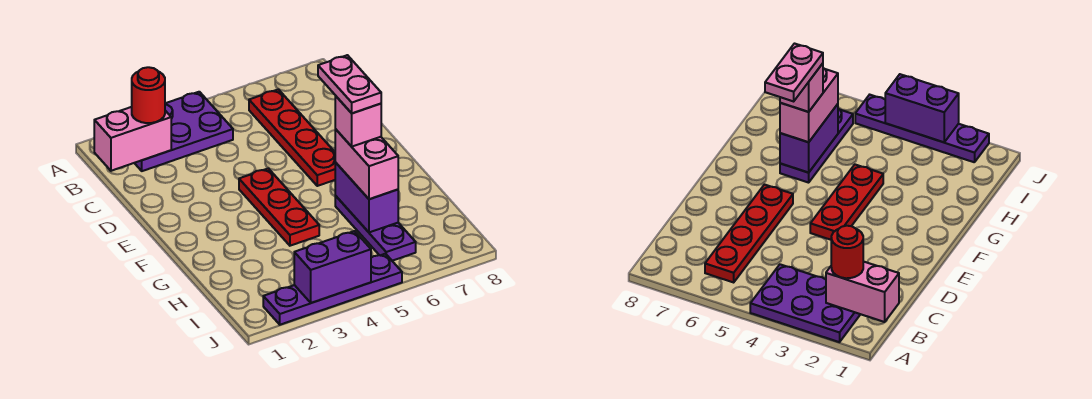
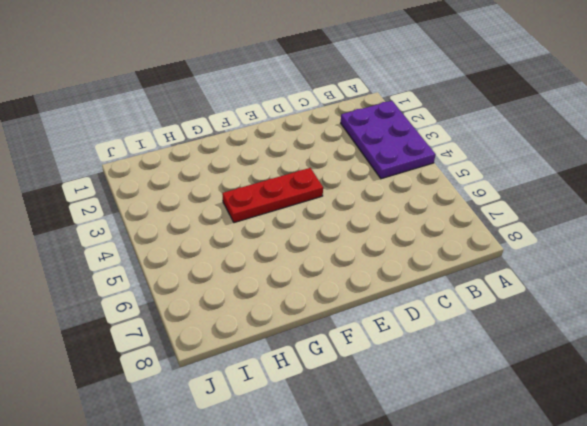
none -> red plate B6:E6 level 1
none -> purple plate G6:I6 level 1
none -> purple plate J2:J5 level 1

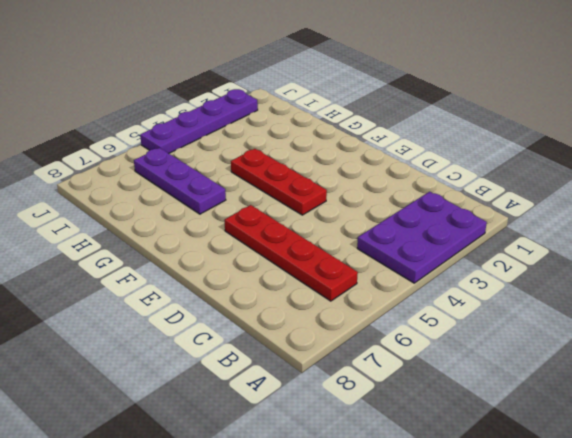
none -> pink brick B1:B2 level 2
none -> purple brick G6:H6 level 2
none -> purple brick J3:J4 level 2

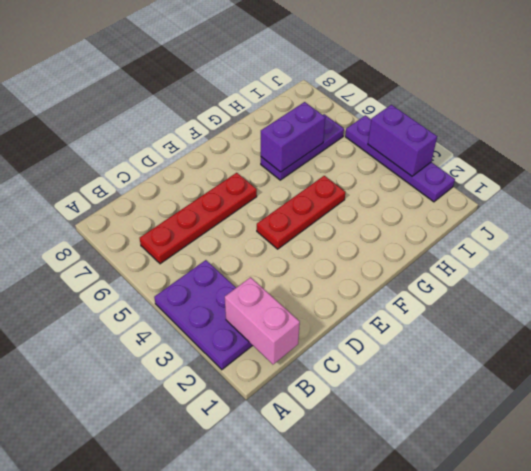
none -> red round brick B2 level 3
none -> pink brick G6:H6 level 3
none -> pink brick G6 level 4

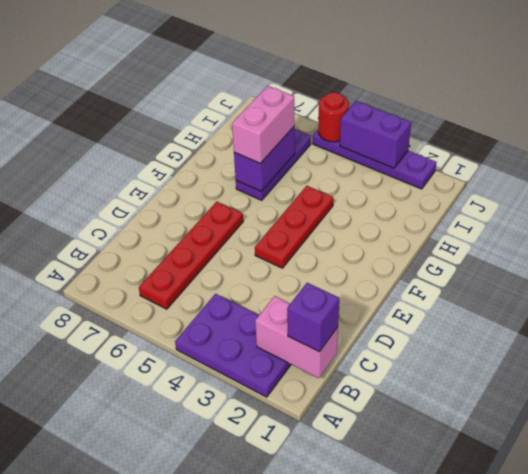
purple brick B1 level 3 -> none
red round brick J5 level 2 -> red round brick B2 level 3
none -> pink brick G6 level 4
none -> pink plate F6:G6 level 5

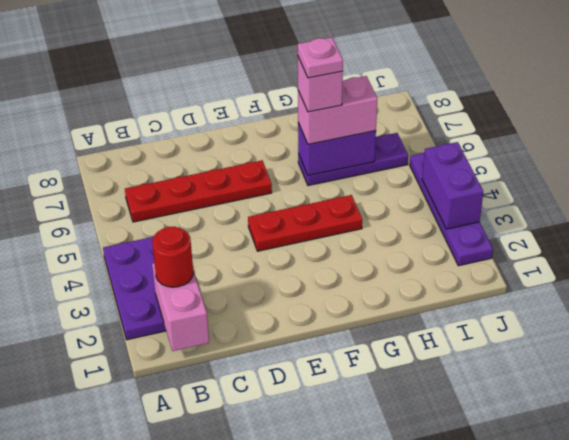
pink plate G6 level 5 -> pink plate F6:G6 level 5

